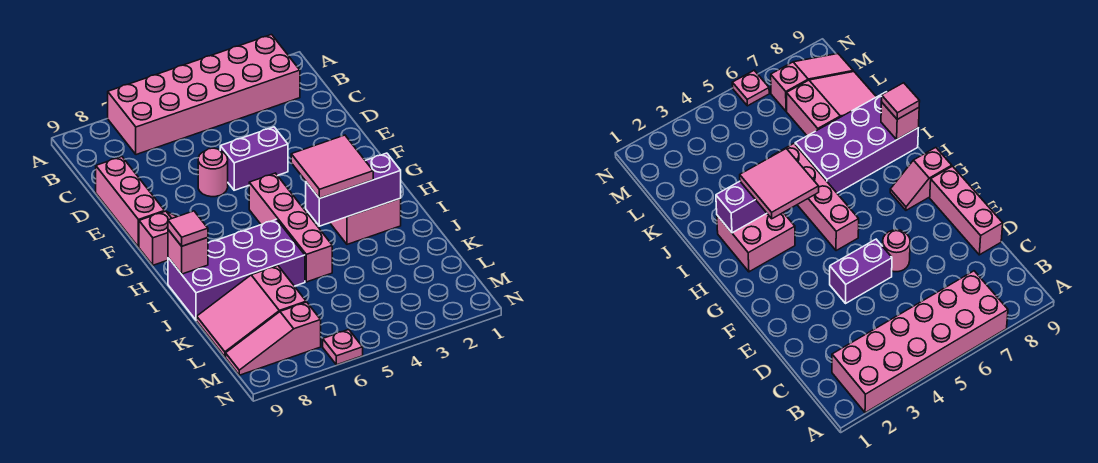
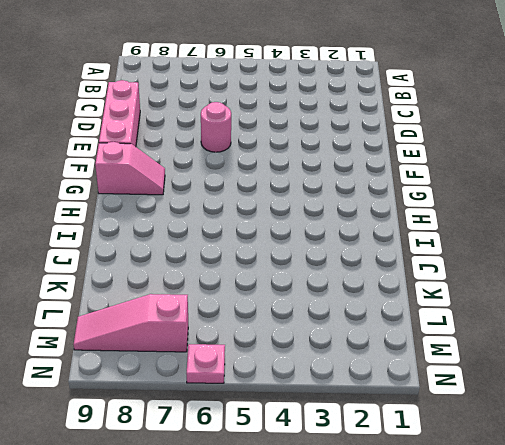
none -> pink brick A2:B7 level 1
none -> purple brick E4:E5 level 1
none -> pink brick G5:J5 level 1

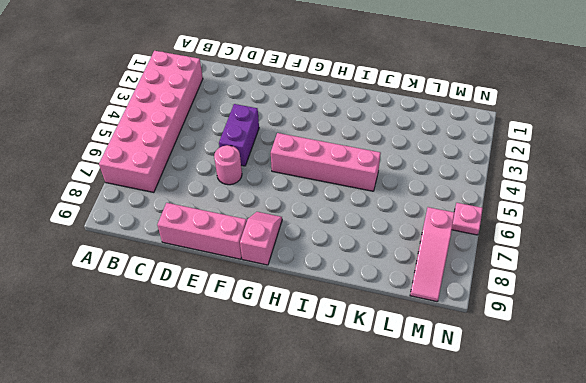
none -> pink brick H2:I3 level 1
none -> purple brick I6:J9 level 1
none -> pink slope K7:L9 level 1 top 7

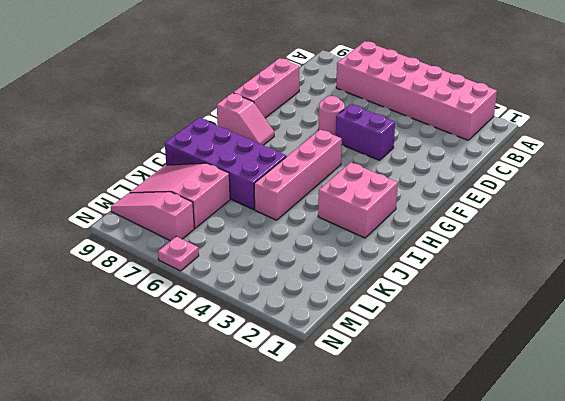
none -> purple brick I2:I4 level 2
none -> pink brick I9 level 2
none -> pink tile H3:I4 level 3

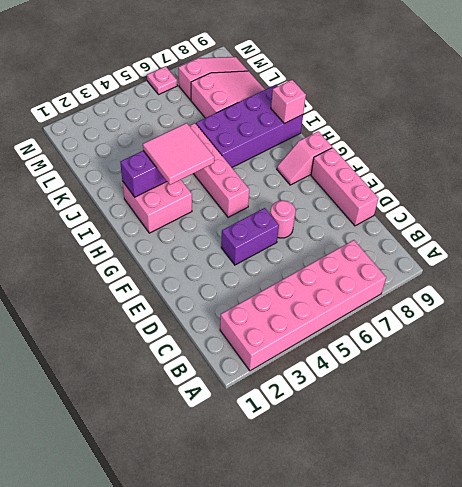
none -> pink tile I9 level 3

